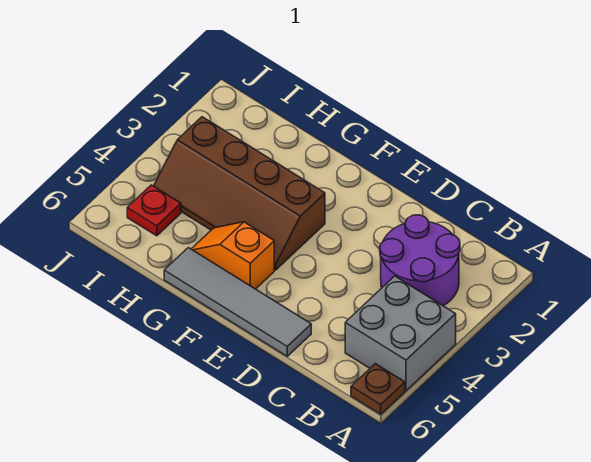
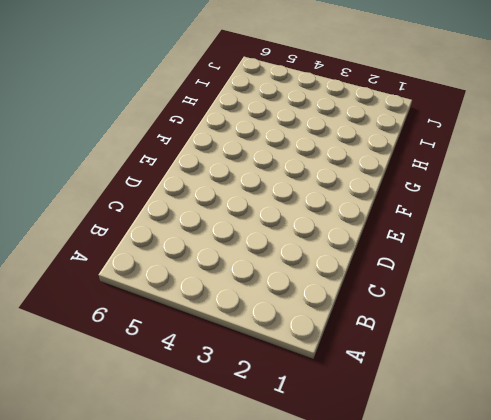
none -> grey brick A4:B5 level 1
none -> brown plate A6 level 1

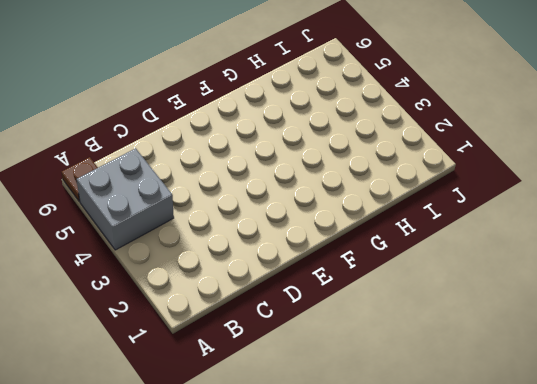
none -> purple round brick B2:C3 level 1
none -> grey tile D6:G6 level 1

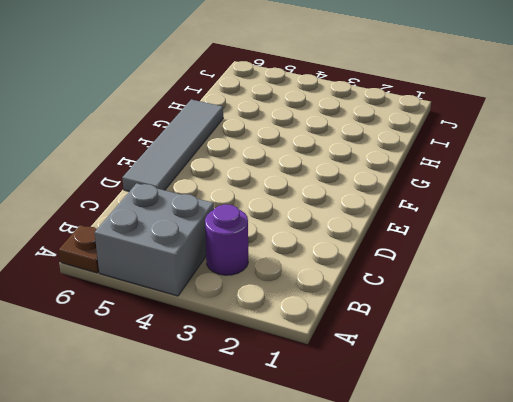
purple round brick B3 level 1 -> purple round brick B2:C3 level 1
none -> brown slope F3:I4 level 1 top 3
none -> orange slope F5:G5 level 1 top F

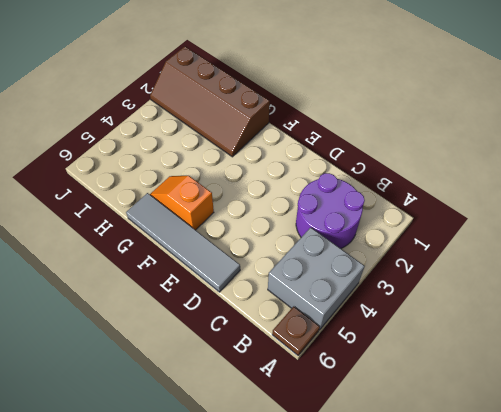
brown slope G1:J2 level 1 top 1 -> brown slope F3:I4 level 1 top 3
none -> red plate I5 level 1

